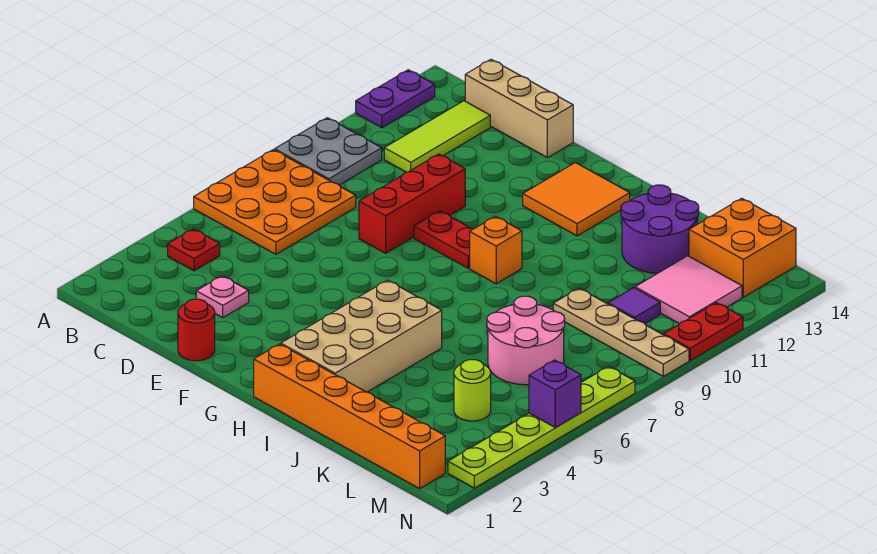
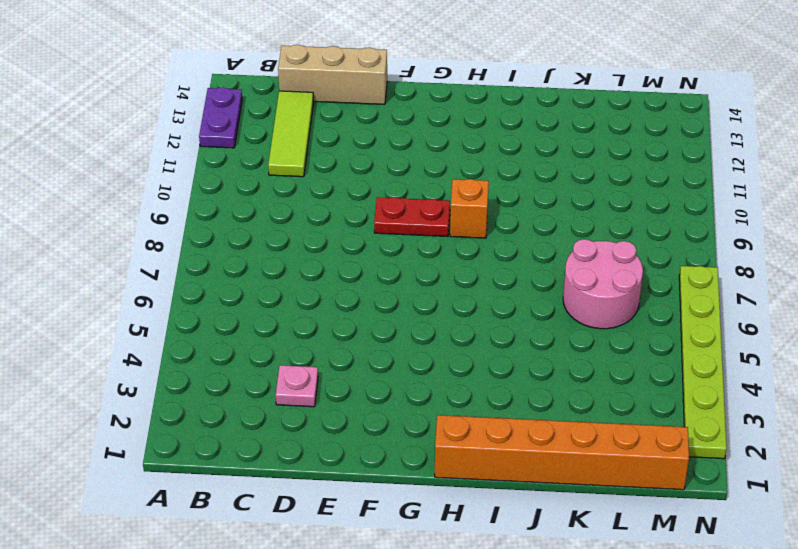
none -> orange plate A6:C8 level 1
none -> grey plate A9:B10 level 1
none -> red plate B4 level 1

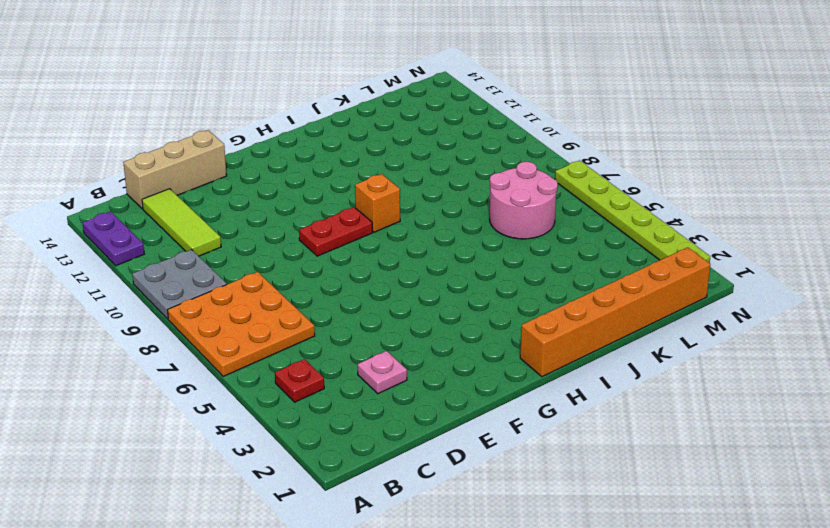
none -> red round brick E1 level 1
none -> red brick E8:E10 level 1
none -> orange tile G12:H13 level 1

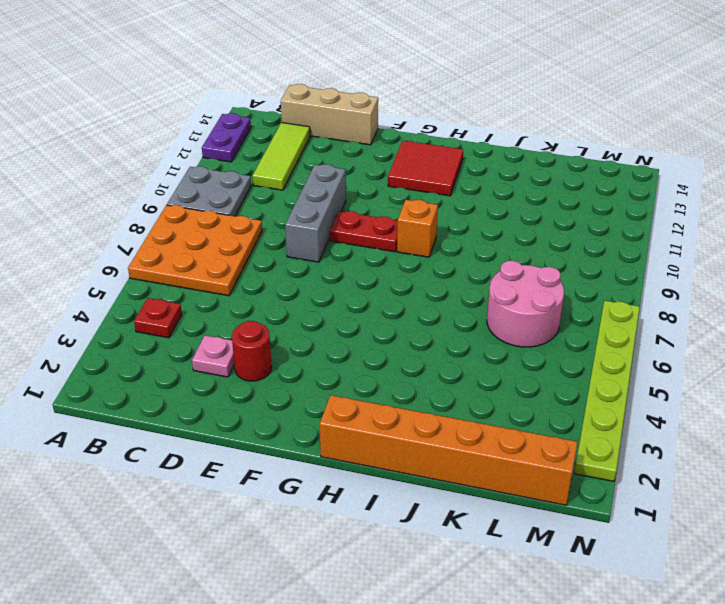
red round brick E3 level 1 -> red round brick E1 level 1
grey brick E8:E10 level 1 -> red brick E8:E10 level 1
red tile G12:H13 level 1 -> orange tile G12:H13 level 1
none -> tan brick H2:I5 level 1
none -> purple round brick J12:K13 level 1
none -> tan plate K9:N9 level 1

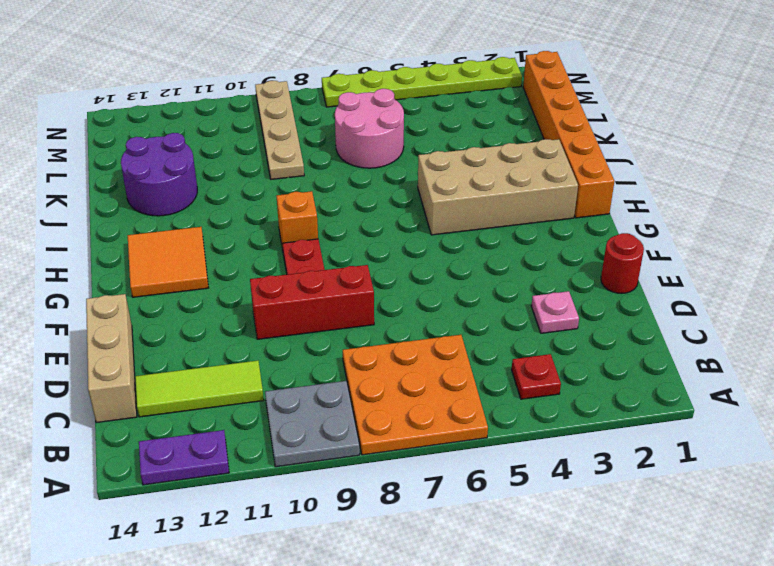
none -> lime round brick L4 level 1
none -> purple tile L10 level 1
none -> pink tile L11:M12 level 1

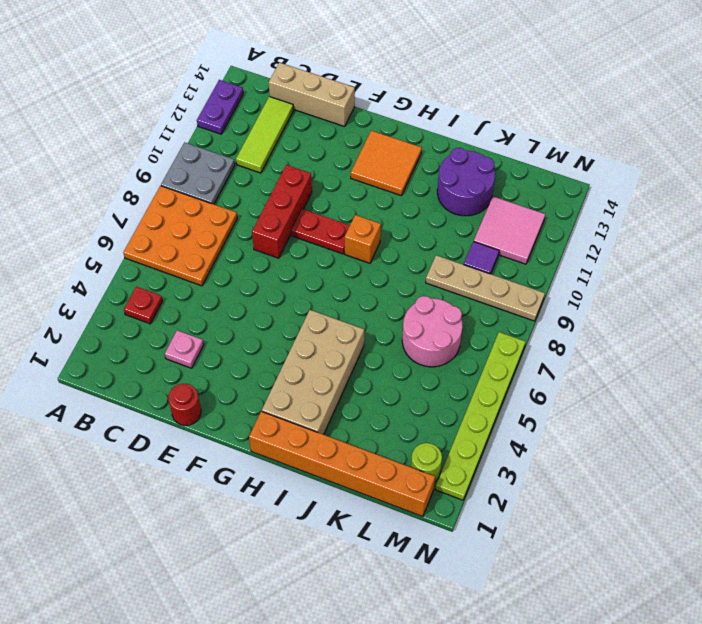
lime round brick M2 level 1 -> lime round brick L4 level 1
none -> orange brick L13:M14 level 1
none -> red plate N10:N11 level 1
none -> purple brick N5 level 2

